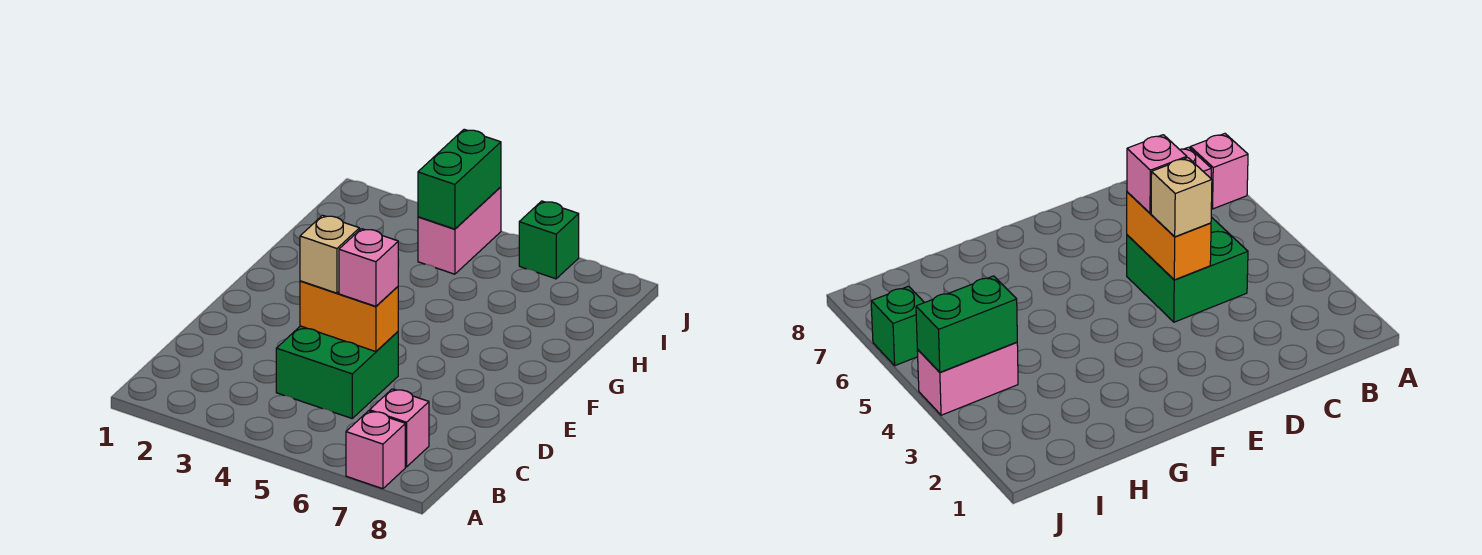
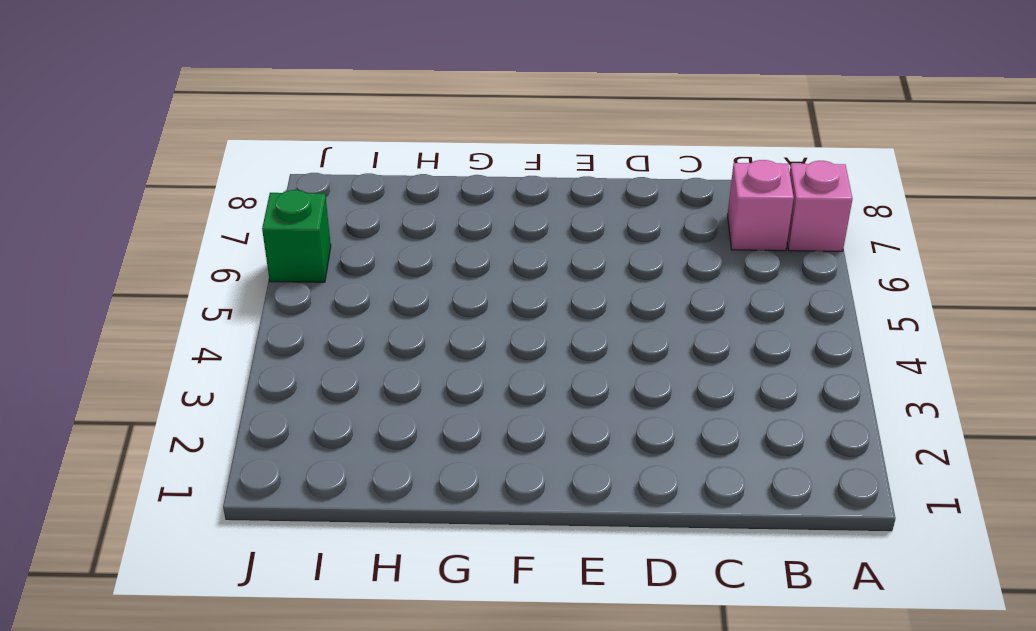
none -> green brick C4:D5 level 1
none -> pink brick I4:J4 level 1

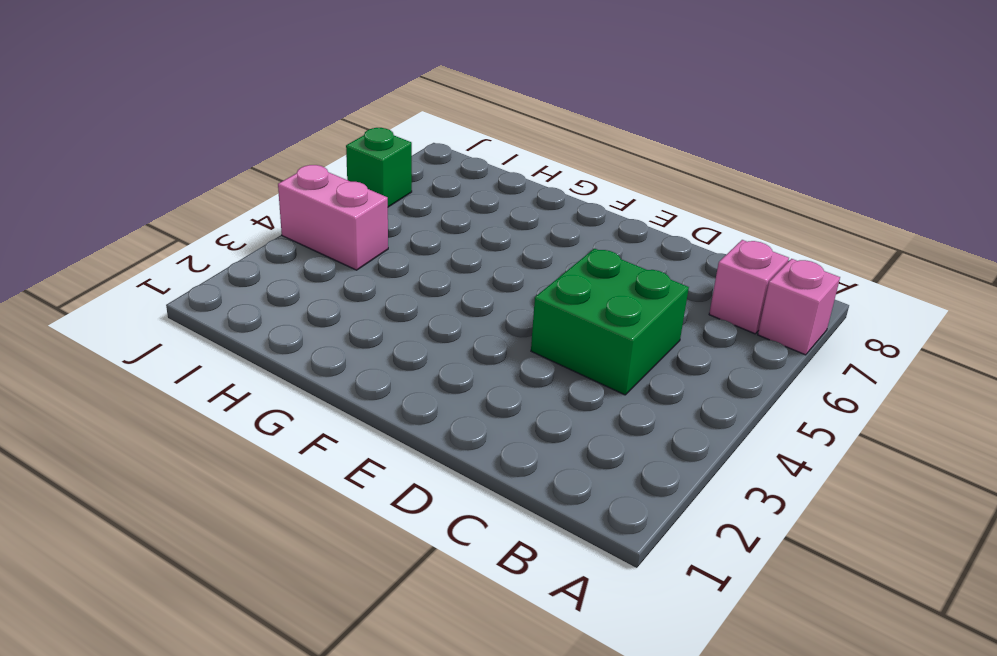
none -> orange brick D4:D5 level 2
none -> green brick I4:J4 level 2

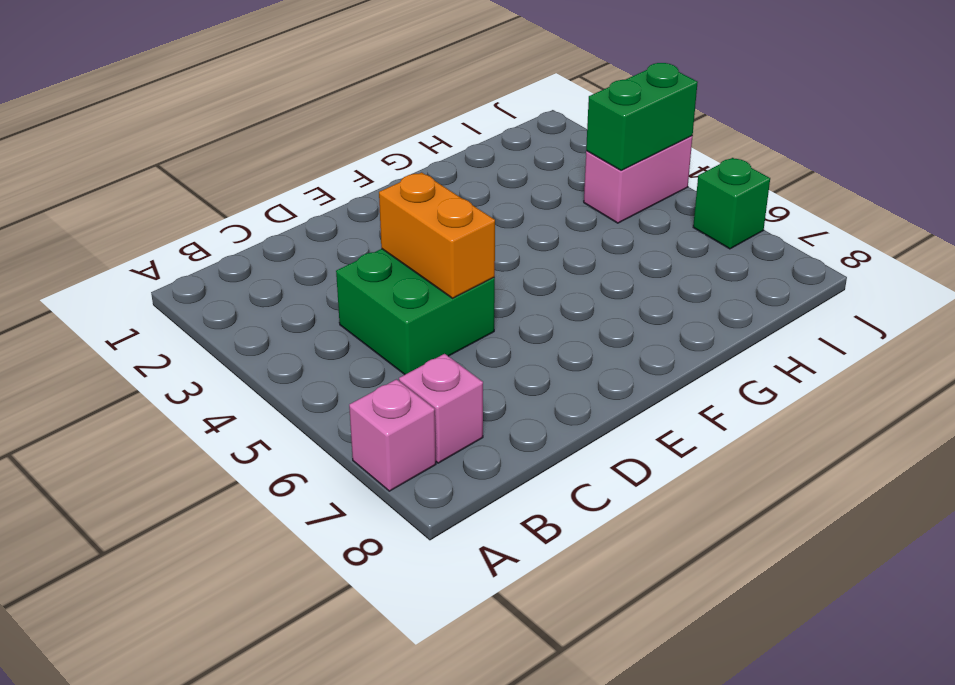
none -> tan brick D4 level 3
none -> pink brick D5 level 3

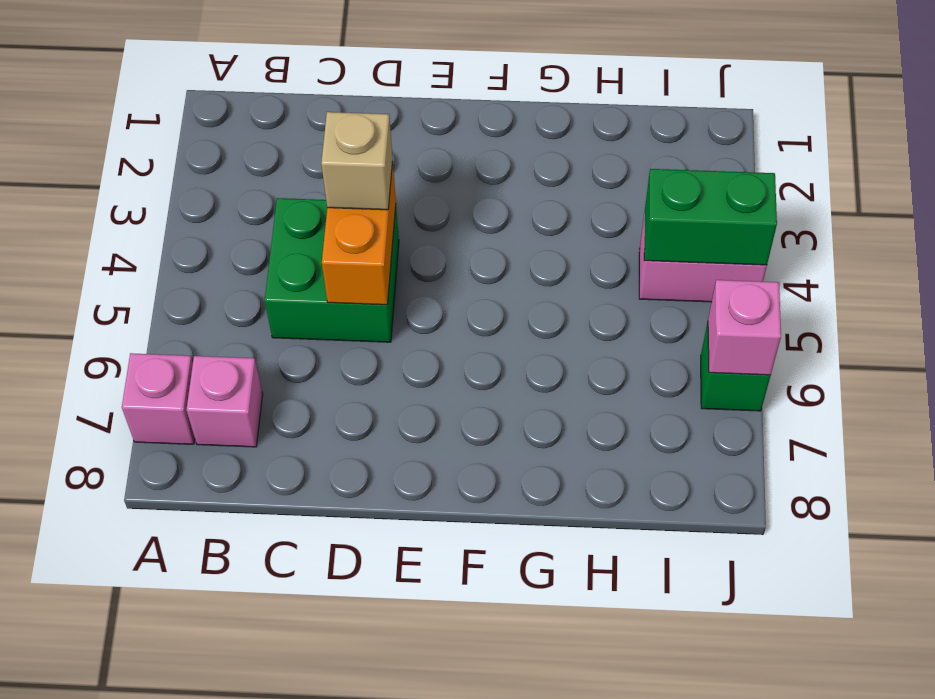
pink brick J6 level 2 -> pink brick D5 level 3

